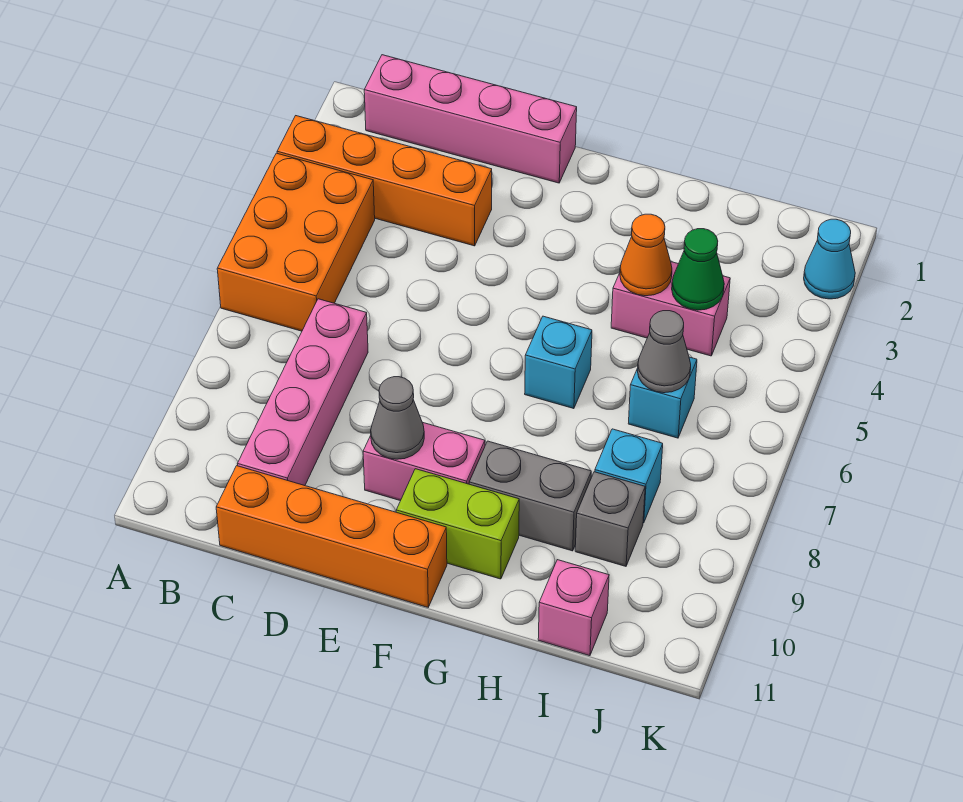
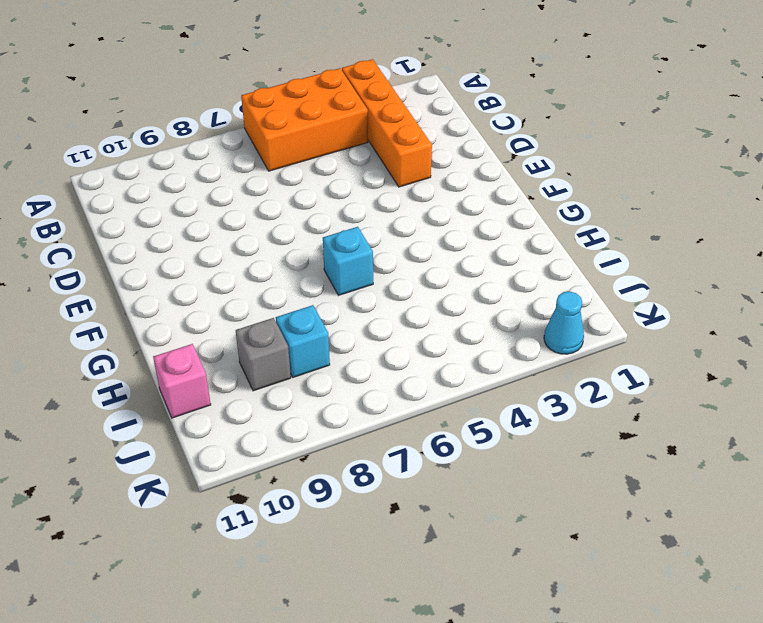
none -> pink brick B1:E1 level 1
none -> pink brick C7:C10 level 1
none -> orange brick C11:F11 level 1

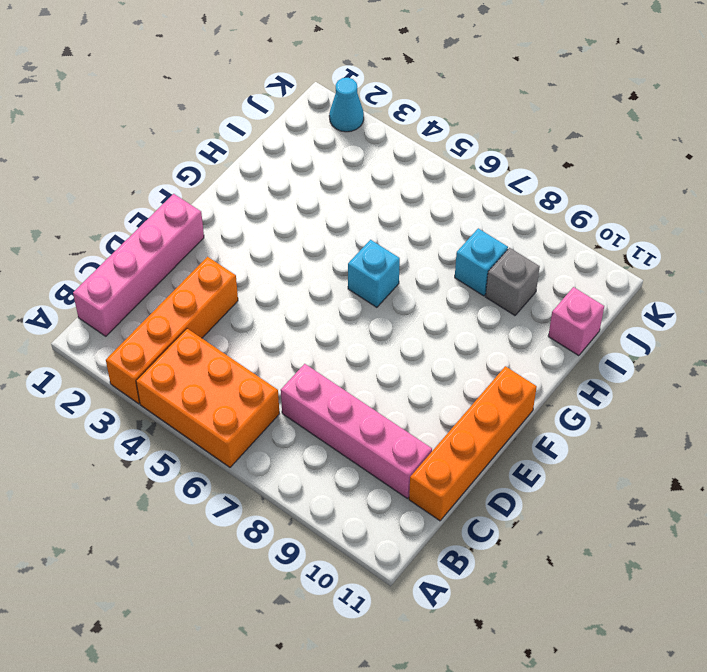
none -> pink brick E9:F9 level 1
none -> lime brick F10:G10 level 1
none -> grey brick G9:H9 level 1

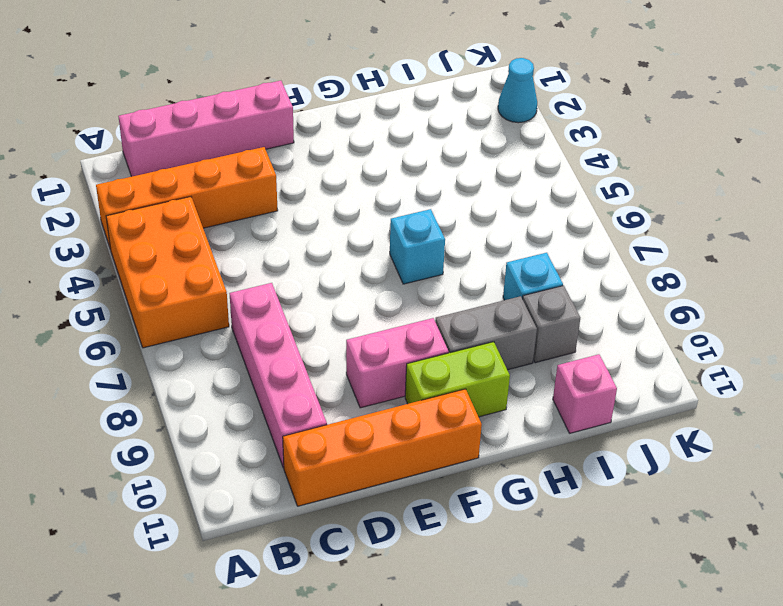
none -> pink brick H4:I4 level 1
none -> cyan brick I6 level 1
none -> grey cone E9 level 2

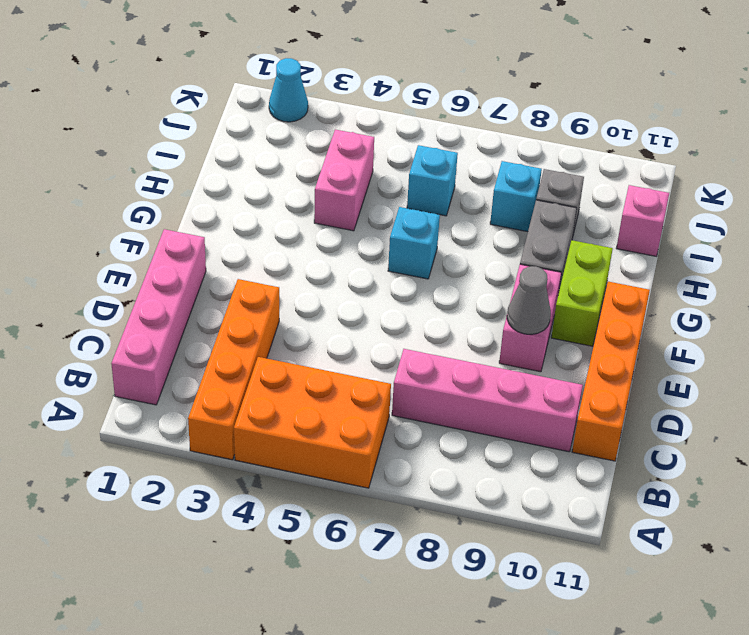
none -> orange cone H4 level 2
none -> green cone I4 level 2
none -> grey cone I6 level 2

